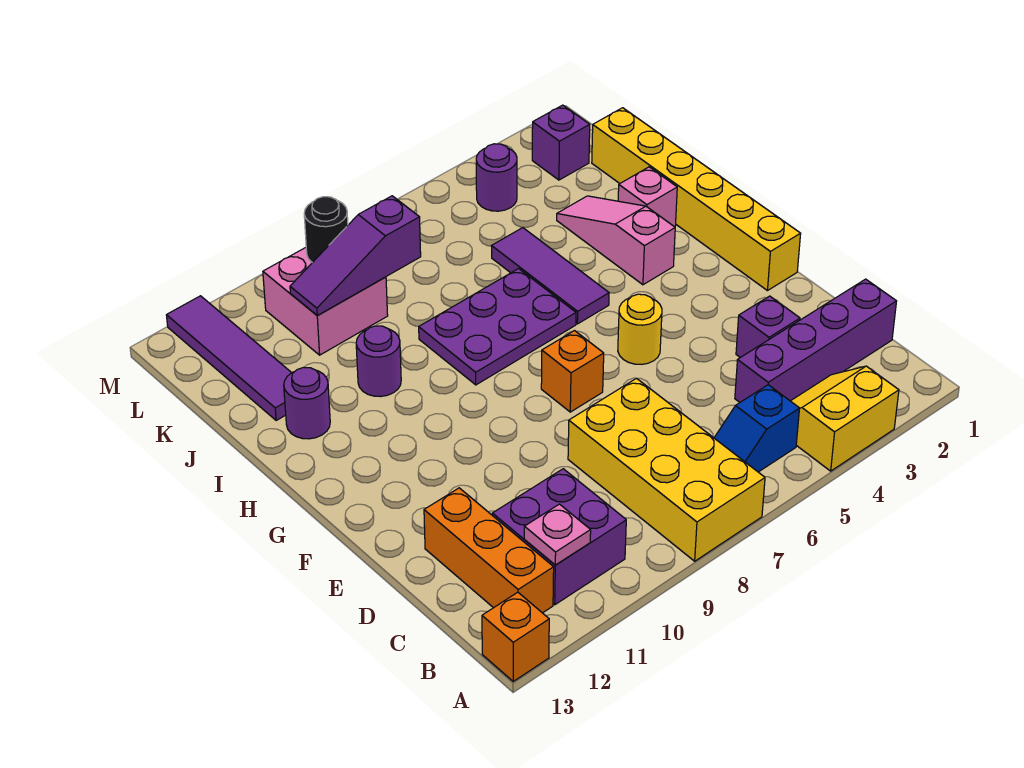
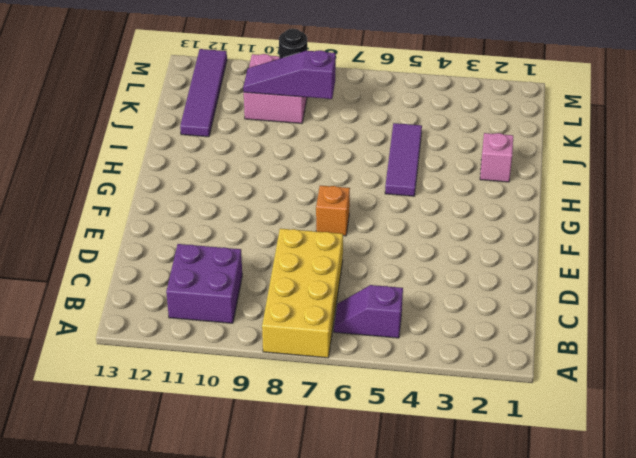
purple slope B5:B6 level 1 top 5 -> blue slope B5:B6 level 1 top 5
none -> yellow slope A3:B4 level 1 top A
none -> orange brick A13 level 1
none -> orange brick B12:D12 level 1

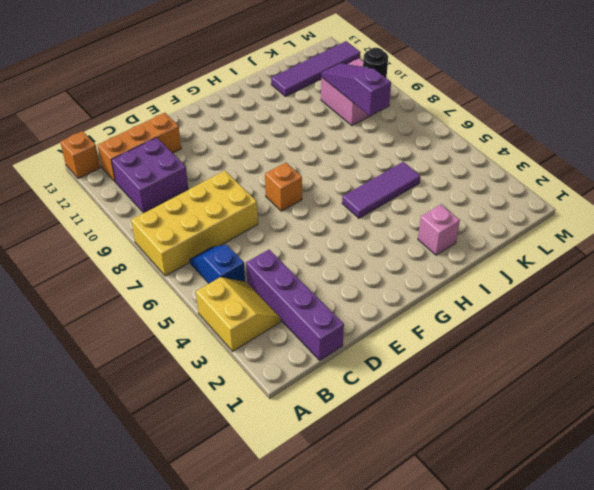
none -> purple brick D3 level 1
none -> yellow brick F1:K1 level 1
none -> yellow round brick F5 level 1

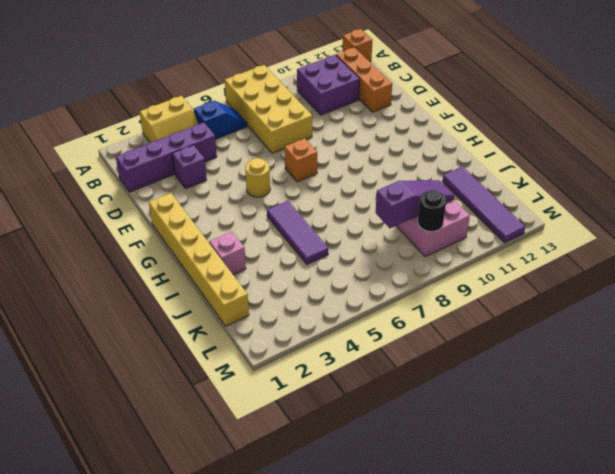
none -> pink slope H3:J3 level 1 top H
none -> purple plate H6:I8 level 1
none -> purple round brick I10 level 1

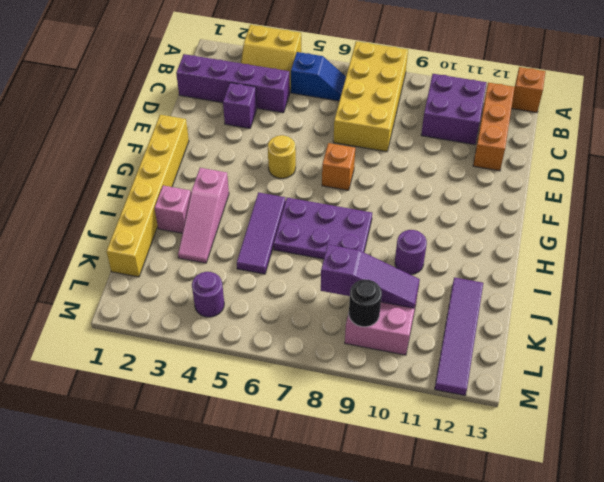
none -> purple round brick I12 level 1
none -> purple brick L2 level 1
none -> pink plate B11 level 2

